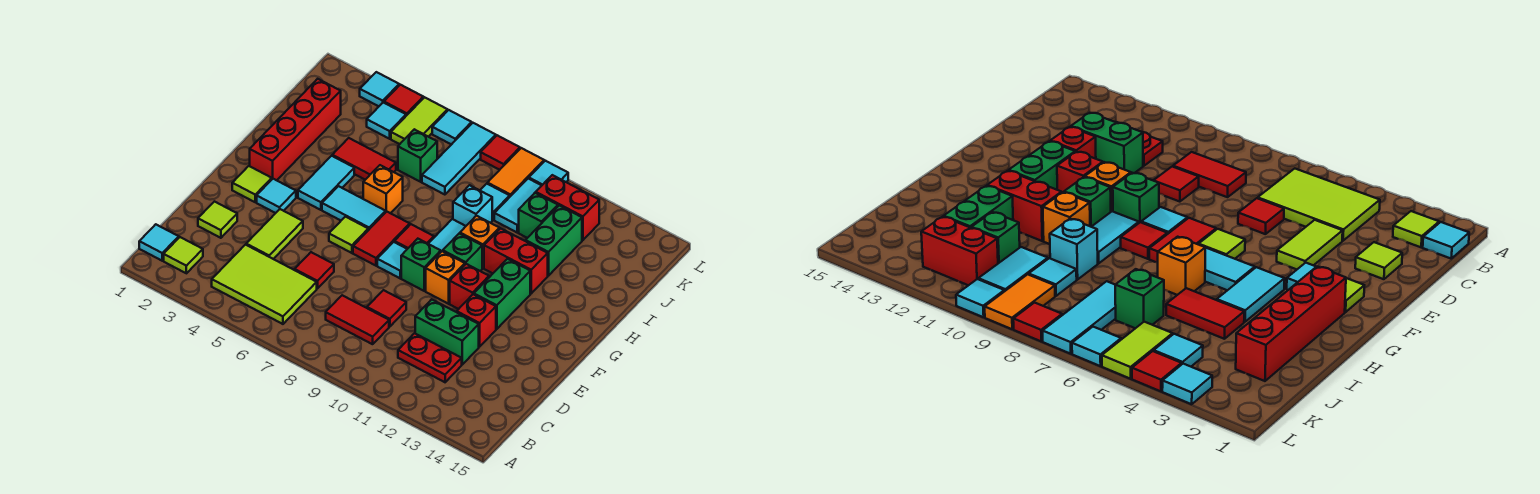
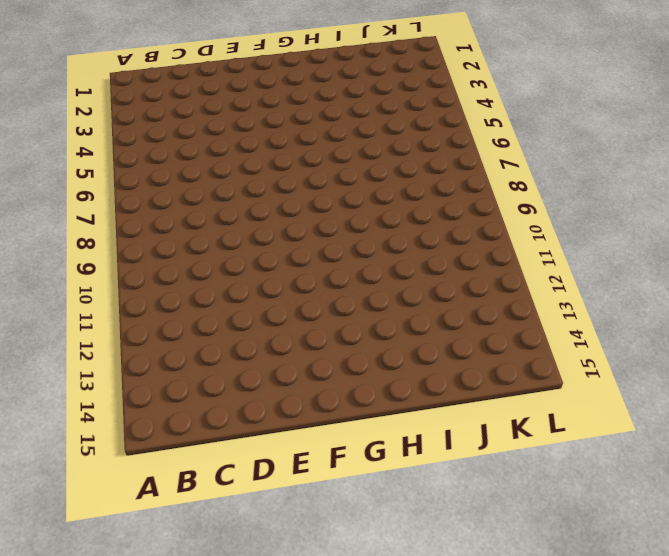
none -> cyan tile B1 level 1
none -> lime tile B2 level 1
none -> lime tile B4:C6 level 1
none -> red tile C8:C9 level 1

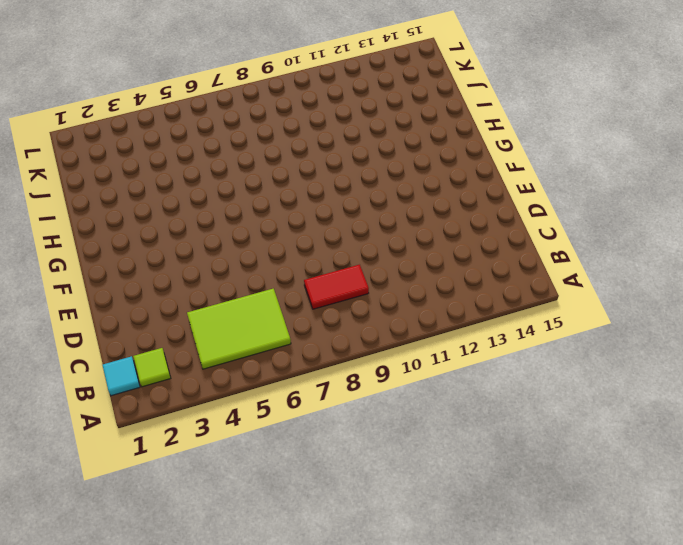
none -> red plate C11:C12 level 1
none -> lime tile D2 level 1
none -> lime tile D4:E4 level 1
none -> red tile D6 level 1

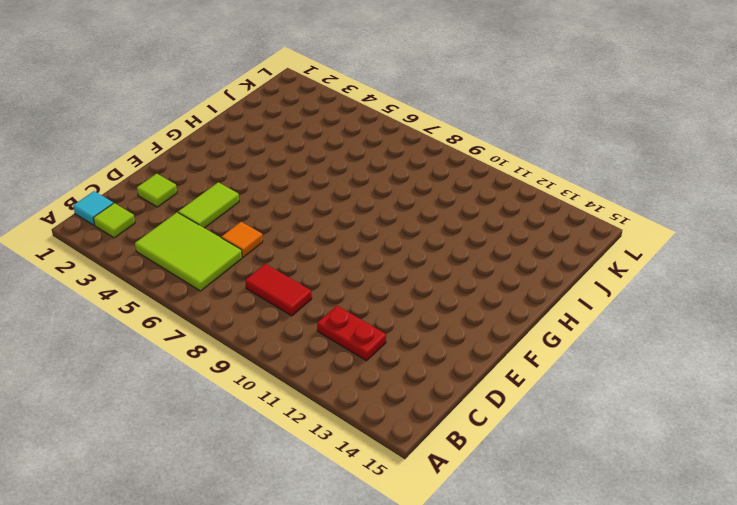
orange tile D6 level 1 -> red tile D6 level 1
none -> red tile D9 level 1
none -> green brick D11:D12 level 1
none -> red brick E12 level 1
none -> lime tile F2 level 1

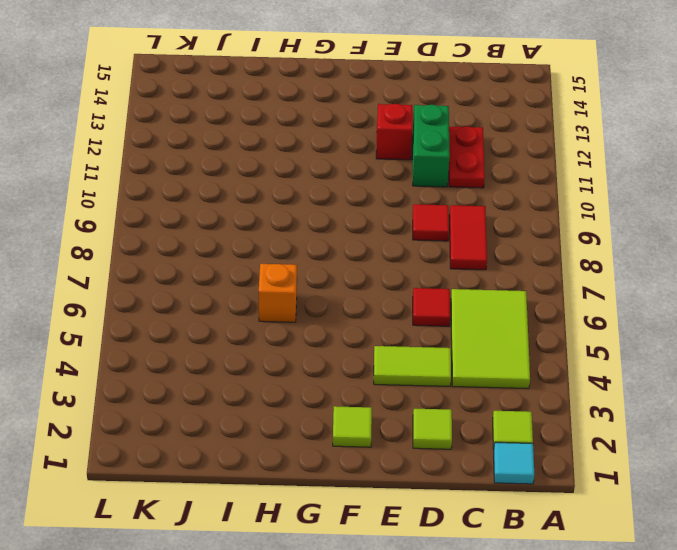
none -> cyan tile F3 level 1
none -> lime tile F6 level 1
none -> red tile F7:G7 level 1
none -> cyan tile F8 level 1

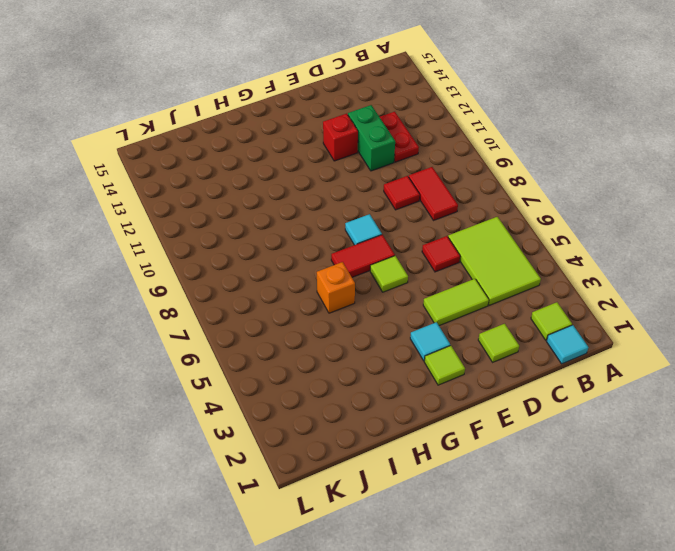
none -> green brick F9 level 1
none -> orange brick F10 level 1
none -> red brick F11 level 1
none -> green brick F12:G12 level 1

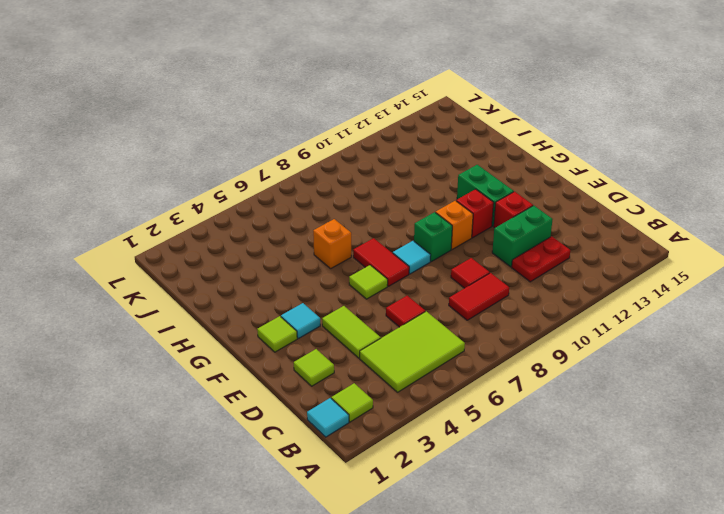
none -> red brick G2:J2 level 1
none -> cyan tile G4:H4 level 1
none -> cyan tile G5:G6 level 1
none -> red tile G8 level 1

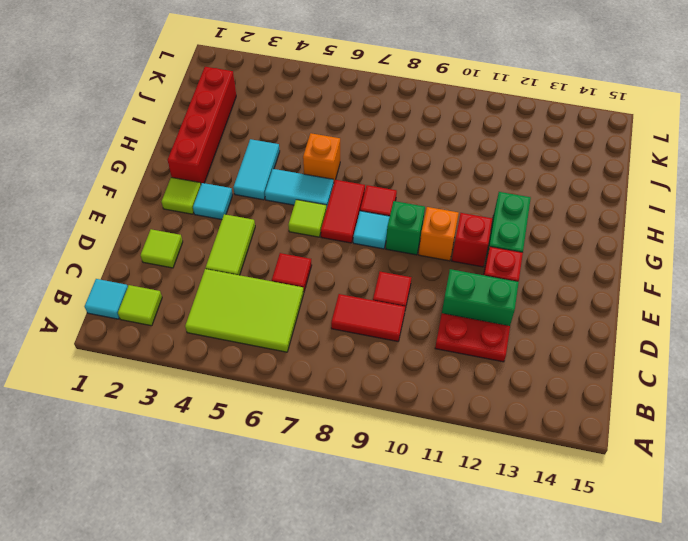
none -> cyan tile G9:H9 level 1
none -> green brick G10 level 1
none -> orange brick H10 level 1
none -> red brick H11:H12 level 1

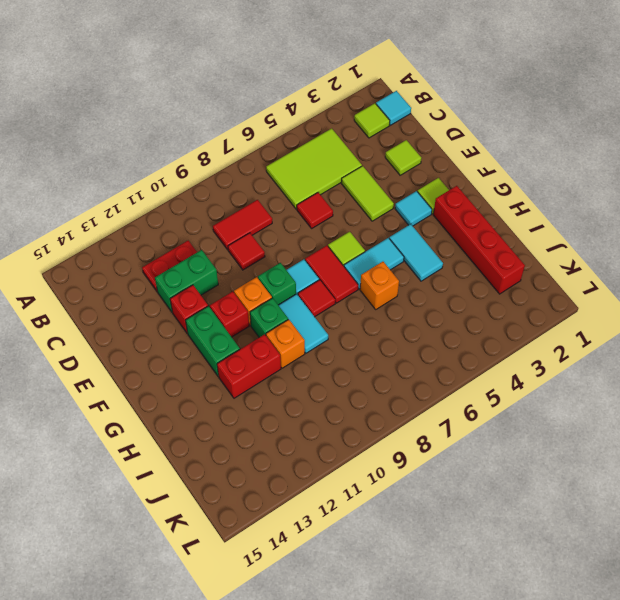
none -> red tile I4:I5 level 1
none -> cyan brick I9 level 1
none -> green brick I12:J12 level 1
none -> green brick J6 level 1

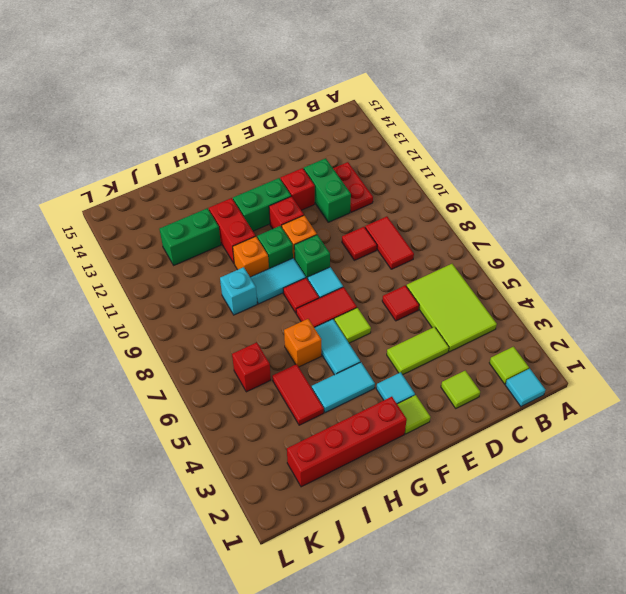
red brick J6 level 1 -> green brick J6 level 1
none -> cyan tile J7:L7 level 1
none -> cyan tile J9 level 1
none -> cyan tile J10:K10 level 1
none -> green brick J11 level 1

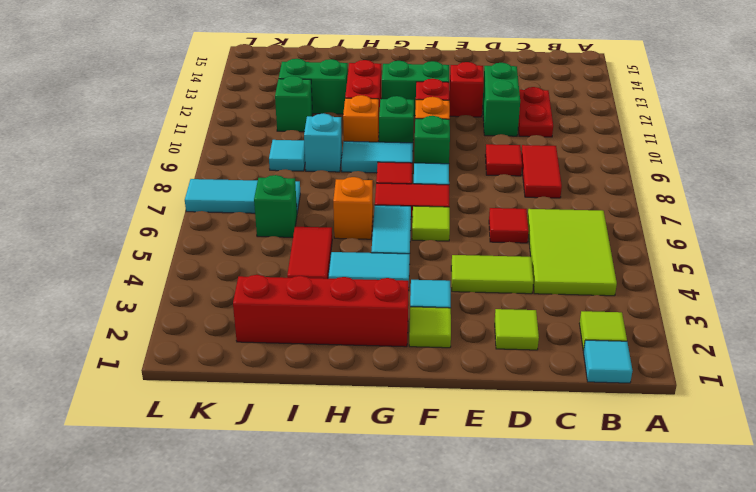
none -> cyan tile J10:K10 level 1
none -> cyan tile K4 level 1
none -> lime tile K5:L5 level 1
none -> orange tile K9:L9 level 1

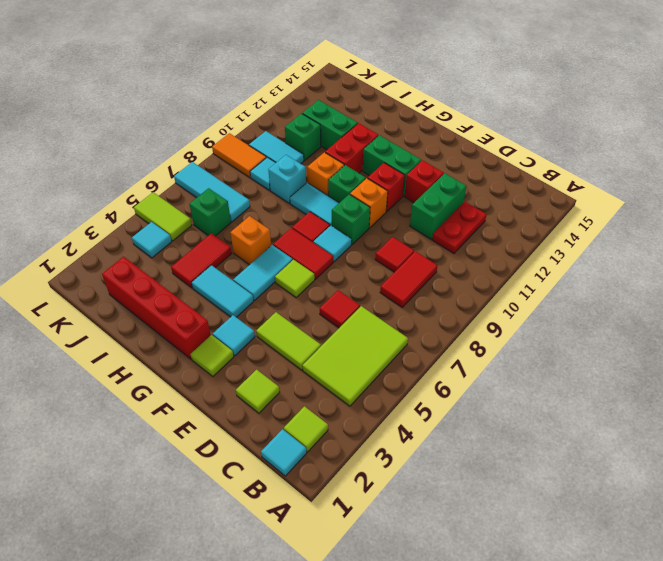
none -> red brick K11:K12 level 1
none -> cyan tile L3 level 1
none -> red tile L4 level 1
none -> cyan tile L6 level 1

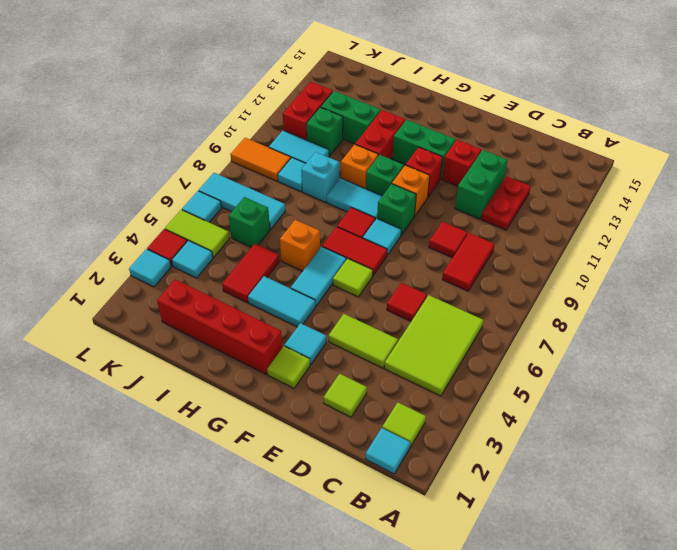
none -> red tile L8 level 1
none -> cyan tile L10 level 1

